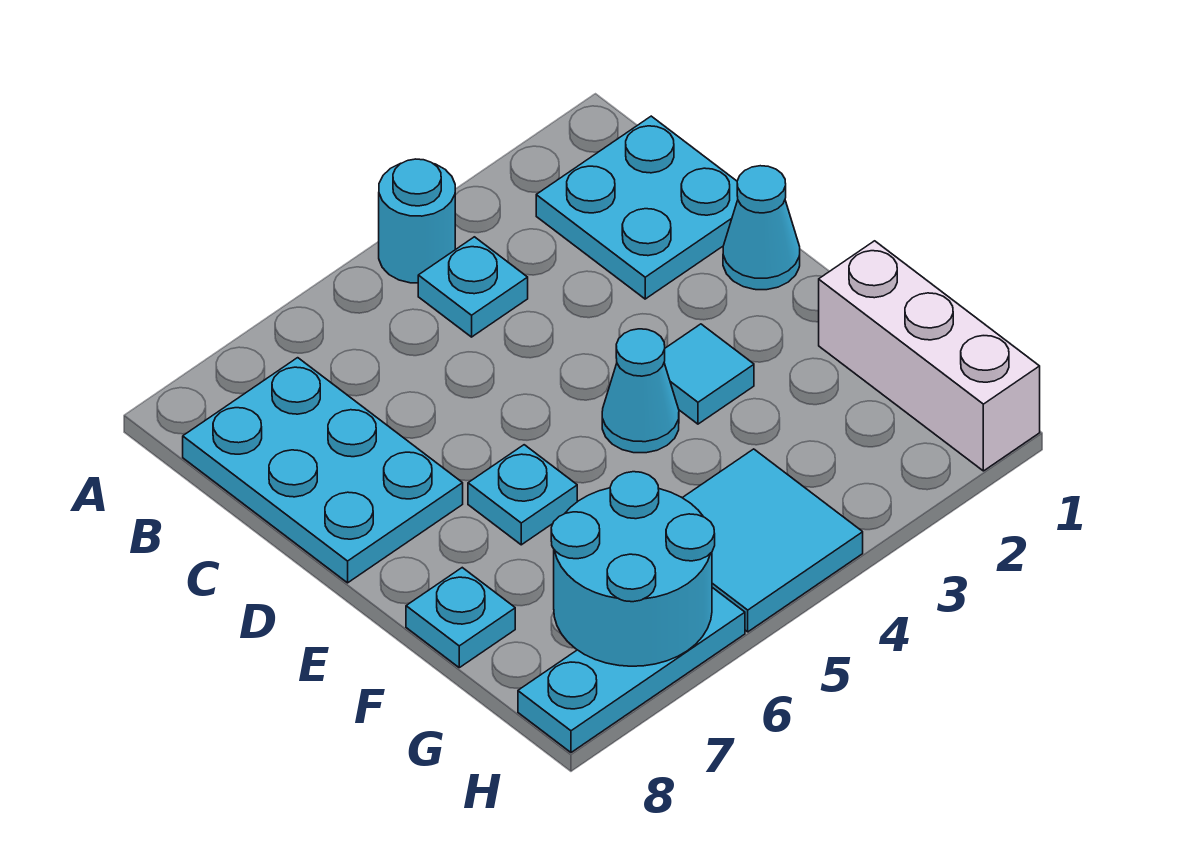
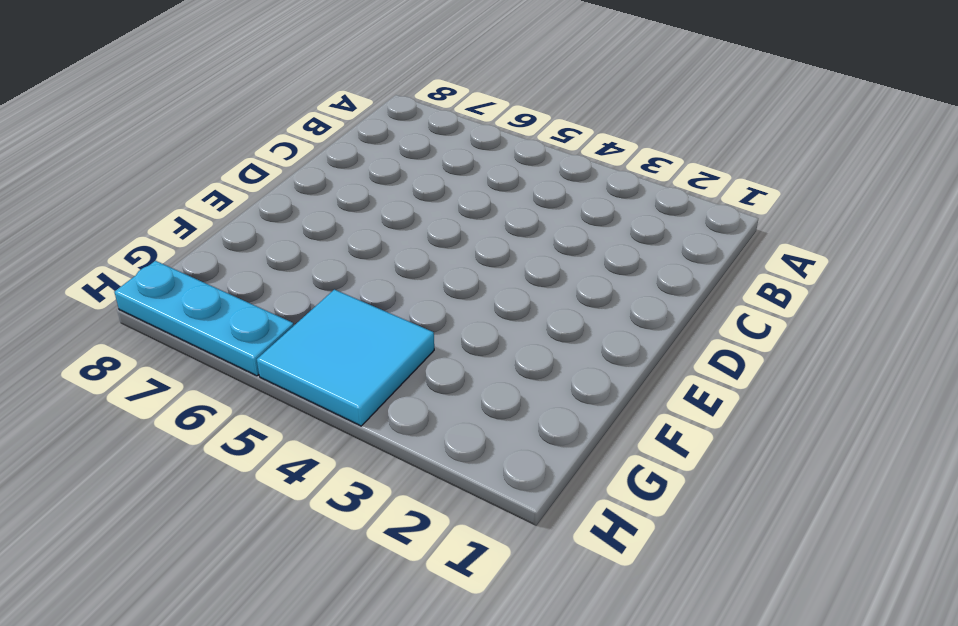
none -> cyan round brick A4 level 1
none -> cyan plate B1:C2 level 1
none -> cyan plate B4 level 1

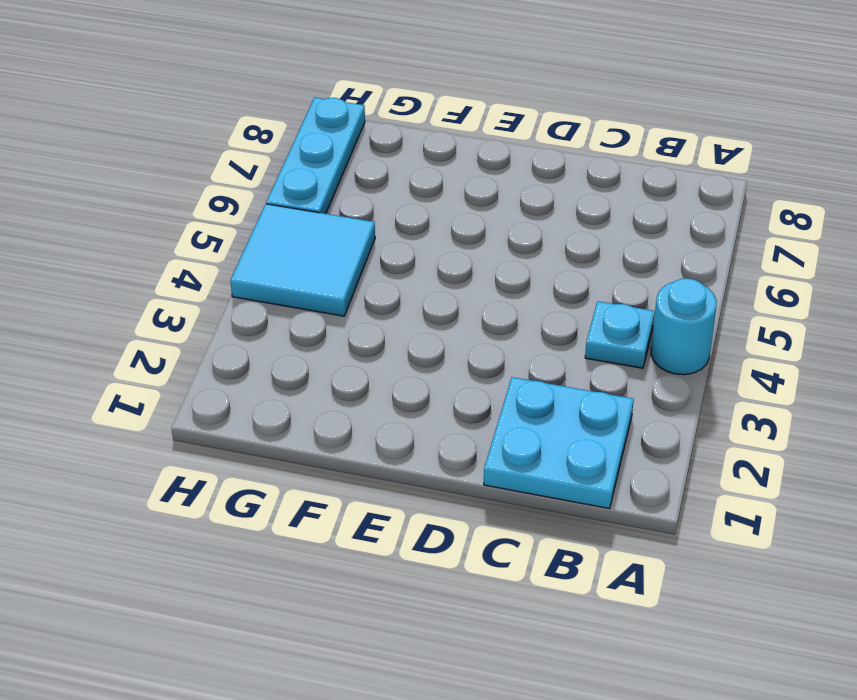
none -> cyan plate B7:D8 level 1
none -> cyan cone D1 level 1
none -> cyan tile E3 level 1

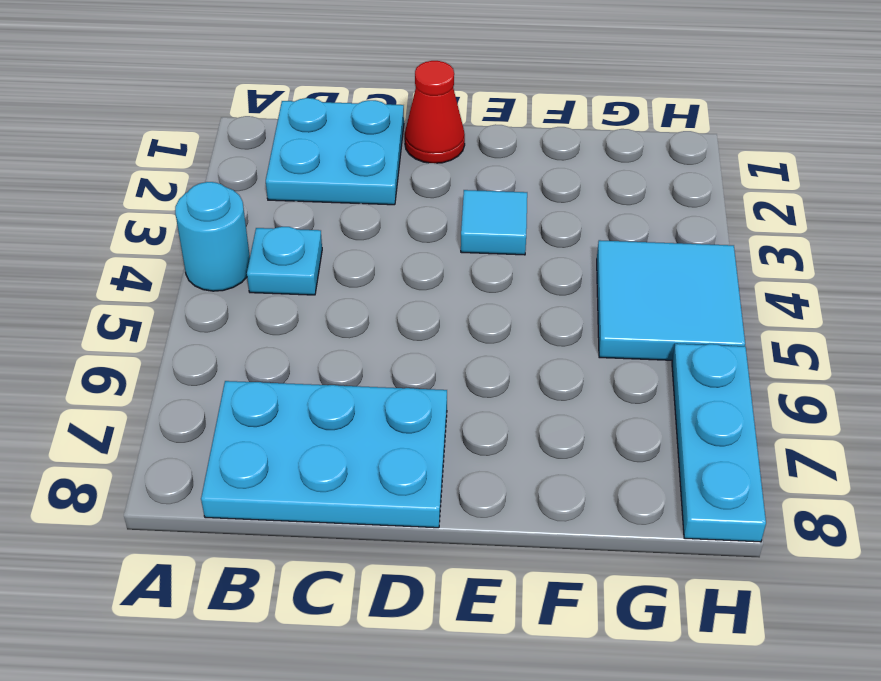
red cone D1 level 1 -> cyan cone D1 level 1
none -> cyan cone E4 level 1
none -> cyan plate E6 level 1
none -> white brick F1:H1 level 1

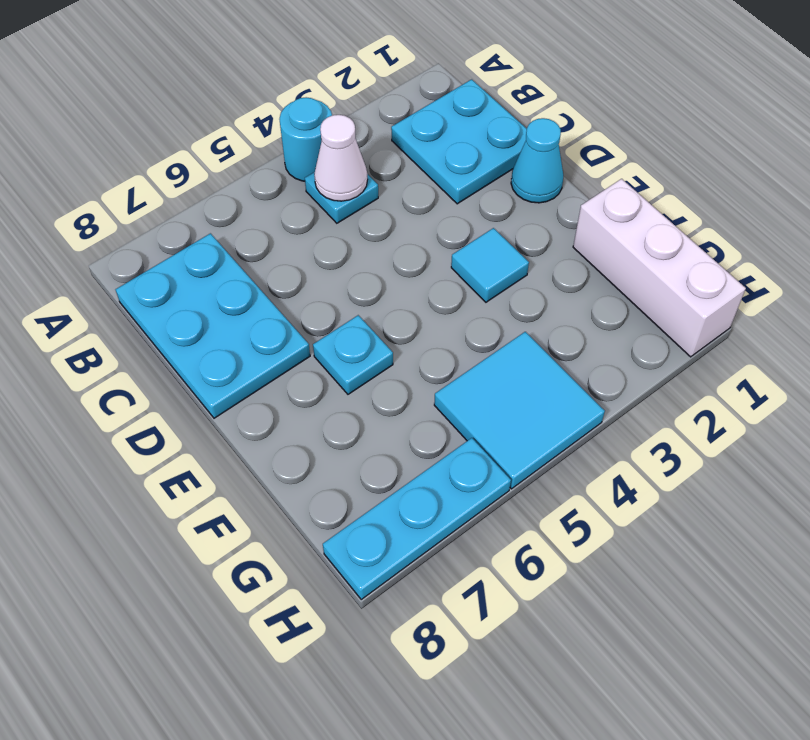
white cone B4 level 2 -> none
none -> cyan cone E4 level 1
none -> cyan plate F8 level 1
none -> cyan round brick G6:H7 level 2

